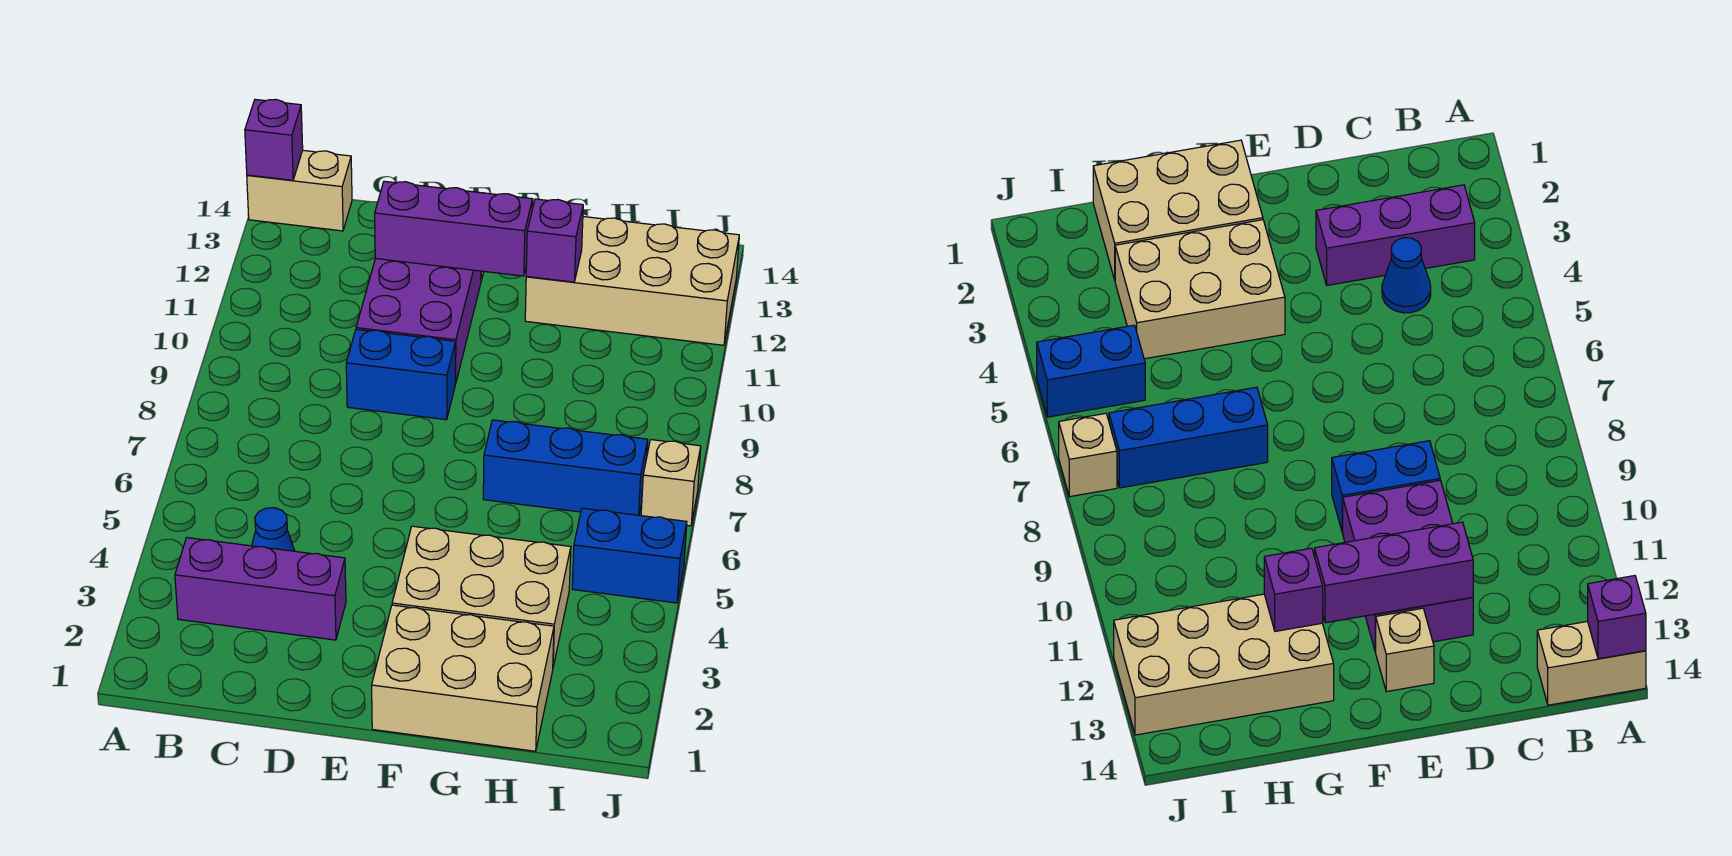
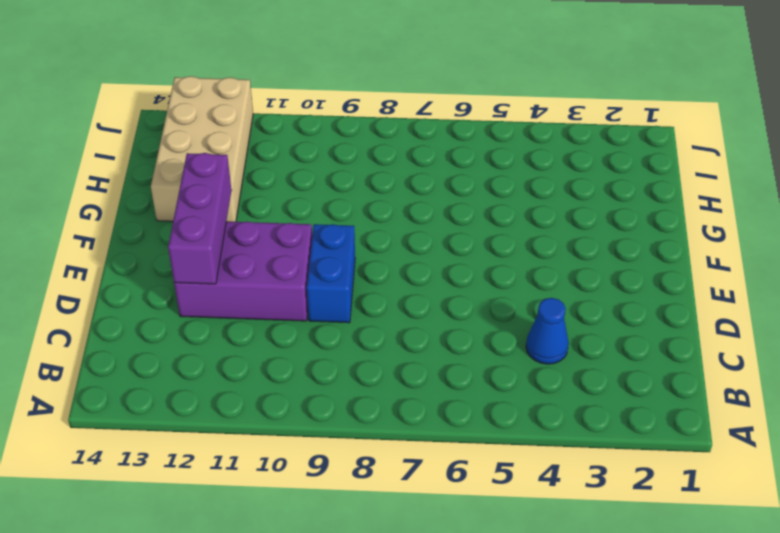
none -> tan brick A14:B14 level 1
none -> purple brick B3:D3 level 1
none -> tan brick E13 level 1

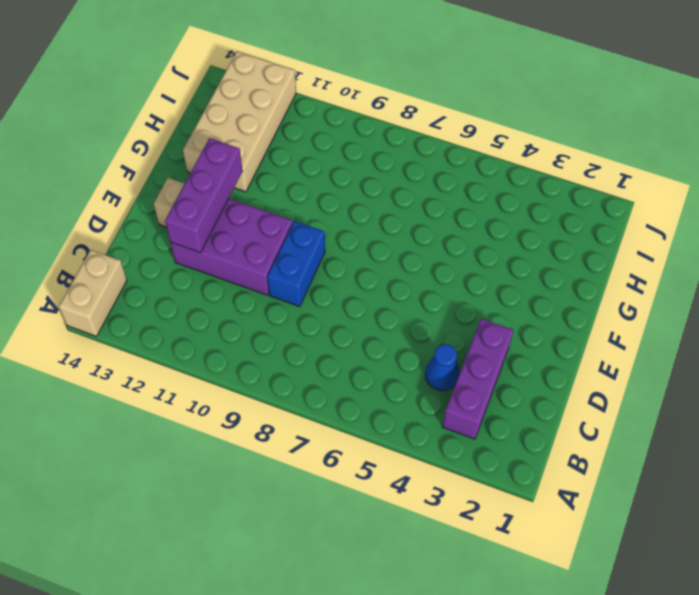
none -> tan brick F1:H2 level 1
none -> tan brick F3:H4 level 1
none -> blue brick G7:I7 level 1

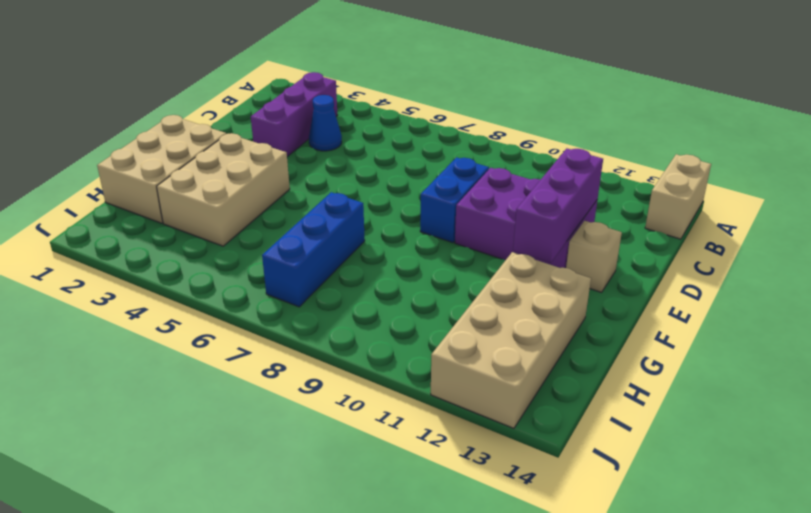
none -> blue brick I5:J5 level 1
none -> tan brick J7 level 1
none -> purple brick A14 level 2

